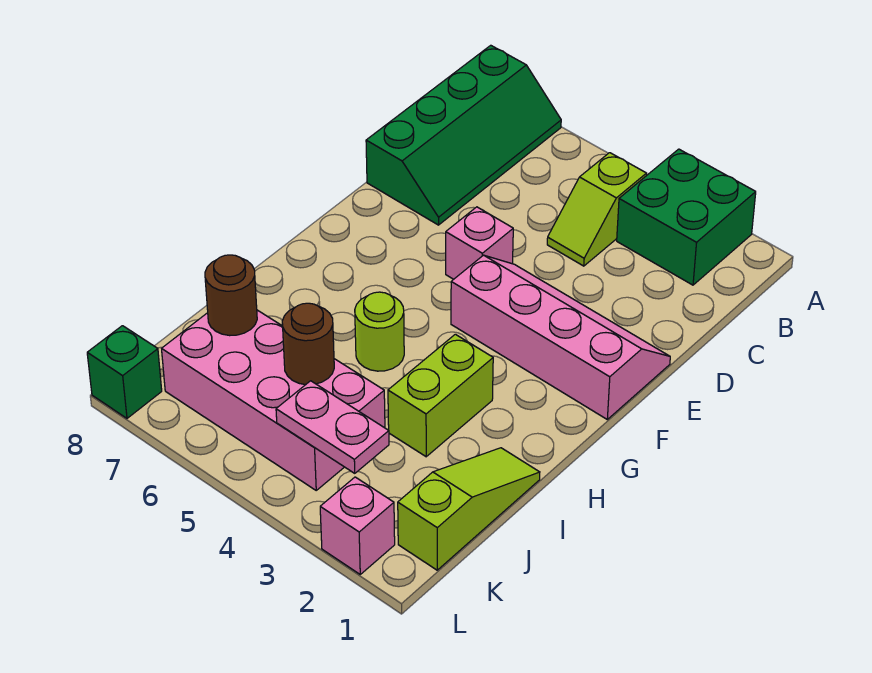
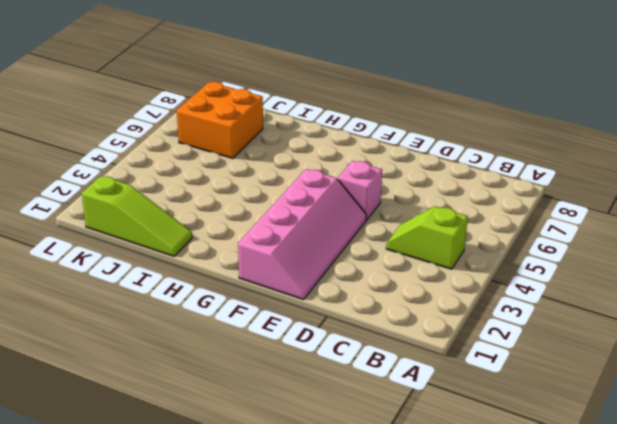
orange brick J6:K7 level 1 -> pink brick J4:K7 level 1
none -> green brick A2:B3 level 1
none -> green slope A7:D8 level 1 top 8
none -> lime brick H3:I3 level 1

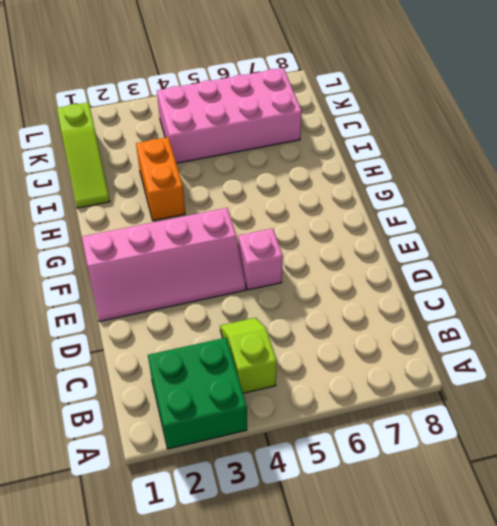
orange brick H3:I3 level 1 -> lime brick H3:I3 level 1
none -> green slope A7:D8 level 1 top 8
none -> lime round brick H5 level 1
none -> pink brick L2 level 1

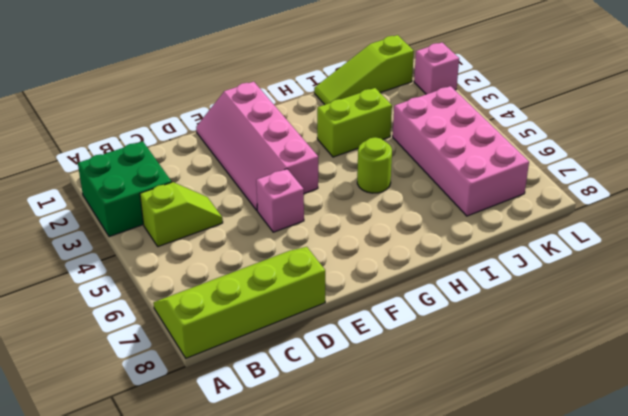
lime slope A7:D8 level 1 top 8 -> green slope A7:D8 level 1 top 8
none -> green brick L8 level 1
none -> brown round brick J5 level 2
none -> brown round brick J7 level 2

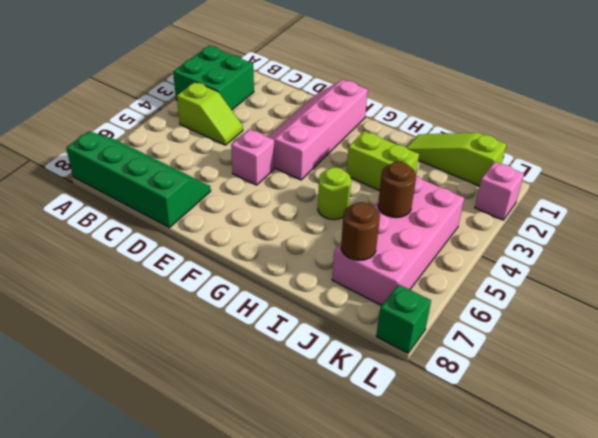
none -> pink plate K3:K4 level 2

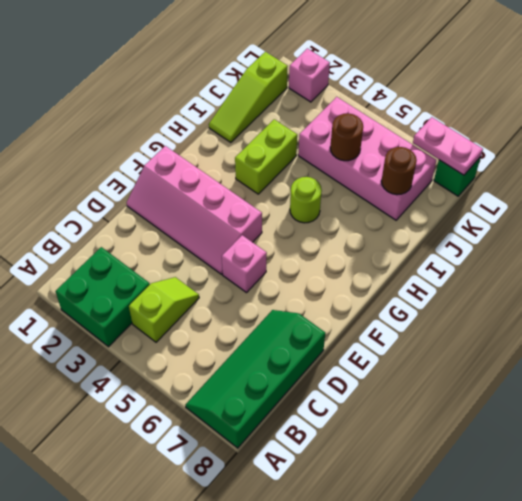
pink plate L7:L8 level 2 -> pink plate K3:K4 level 2

